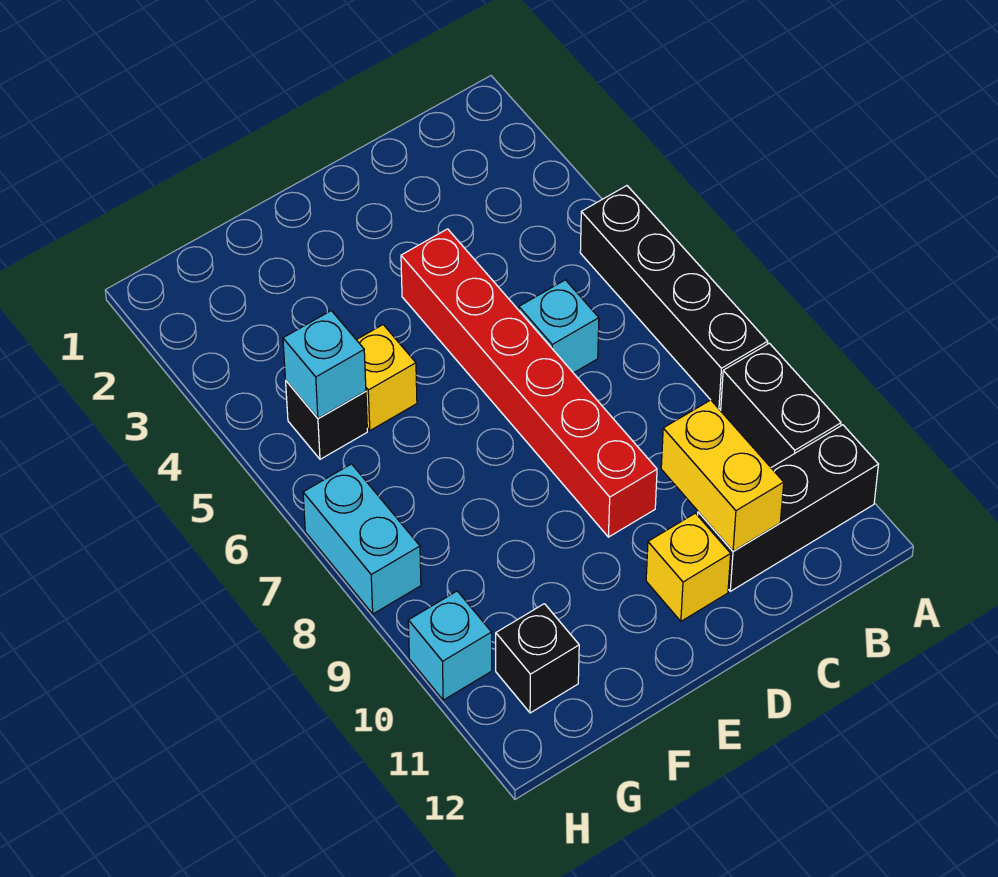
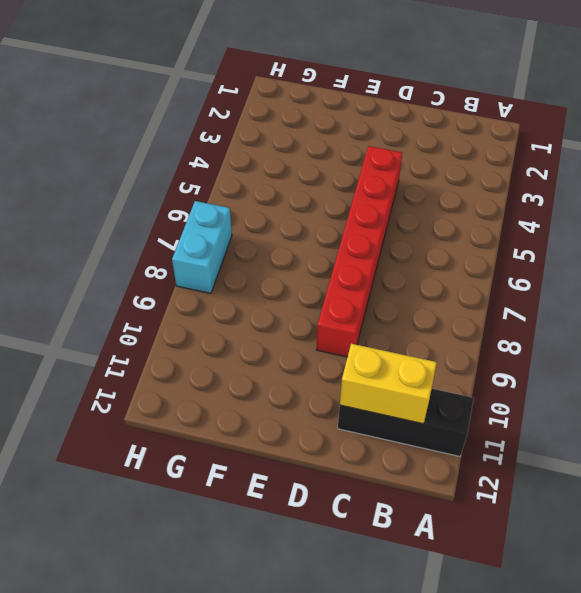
yellow brick B11:C11 level 2 -> yellow brick C10:C11 level 2
none -> black brick A5:A8 level 1
none -> black brick A9:A10 level 1
none -> cyan brick C6 level 1

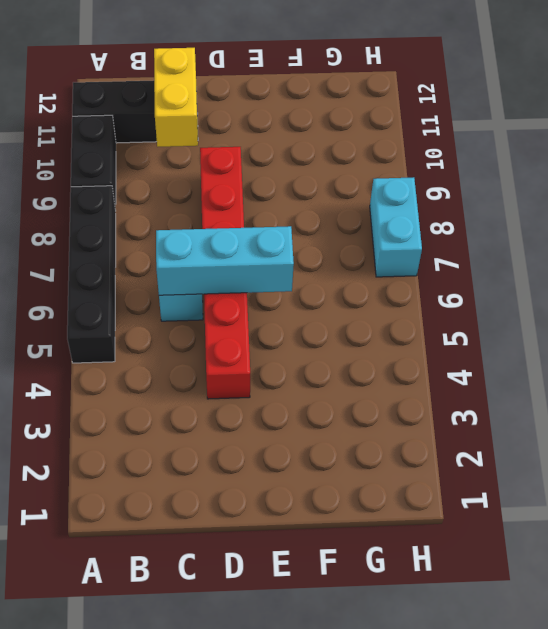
cyan brick C6:E6 level 2 -> none
none -> yellow brick D11 level 1
none -> yellow brick F5 level 1
none -> black brick G5 level 1

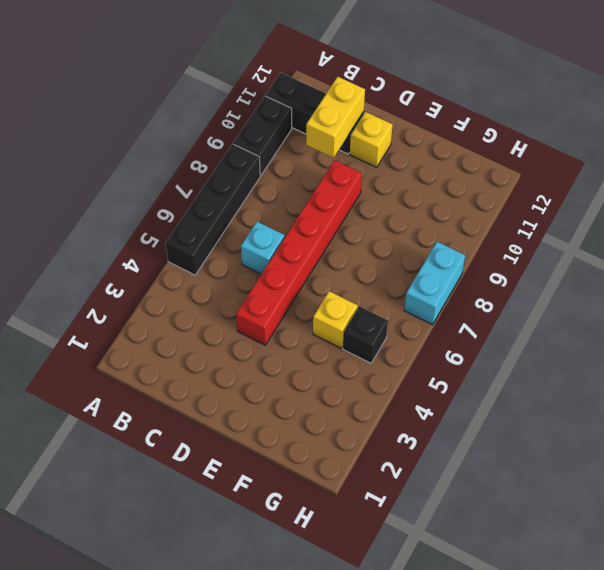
none -> black brick G11 level 1
none -> cyan brick H10 level 1
none -> cyan brick G5 level 2

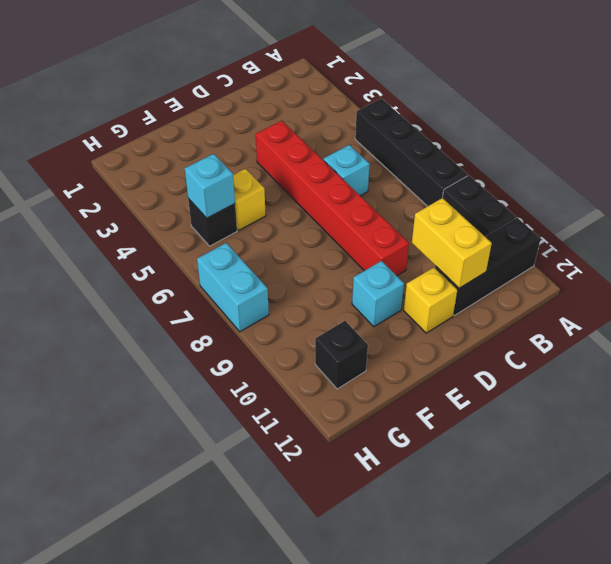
cyan brick E10 level 1 -> cyan brick H10 level 1

